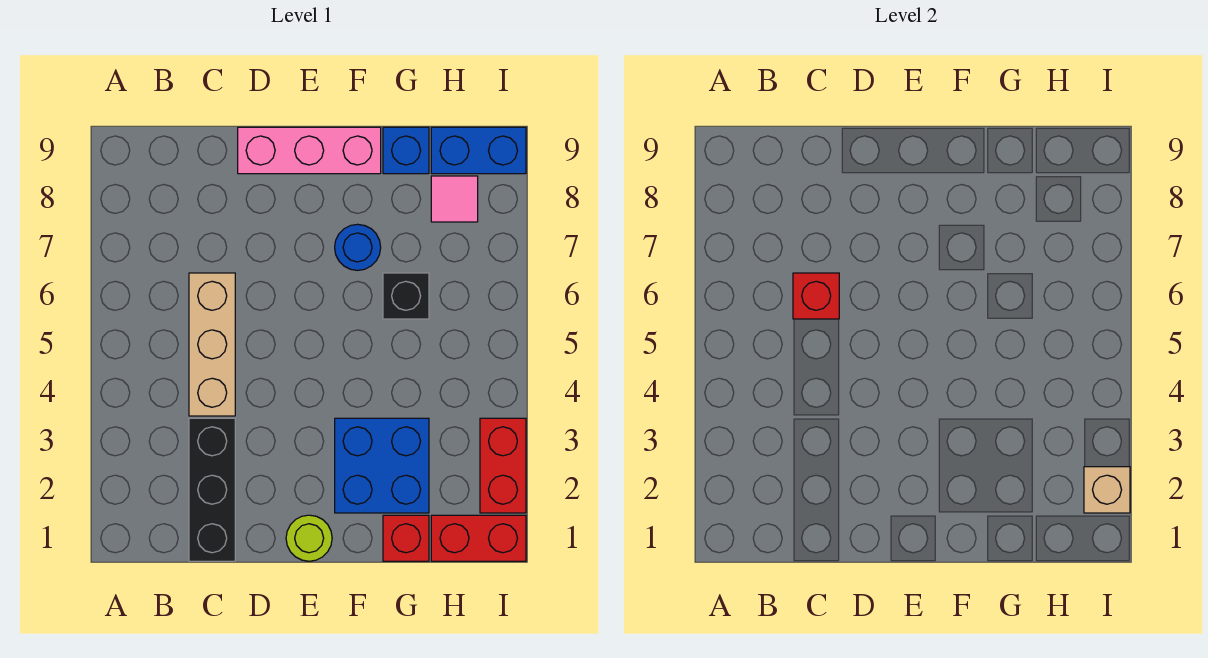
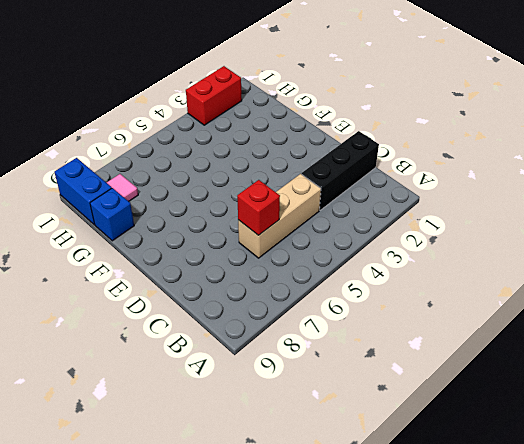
none -> pink brick D9:F9 level 1
none -> lime round brick E1 level 1
none -> blue brick F2:G3 level 1

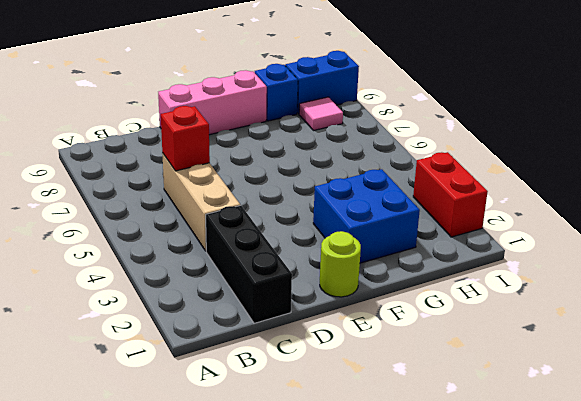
none -> blue round brick F7 level 1
none -> red brick G1 level 1
none -> black brick G6 level 1

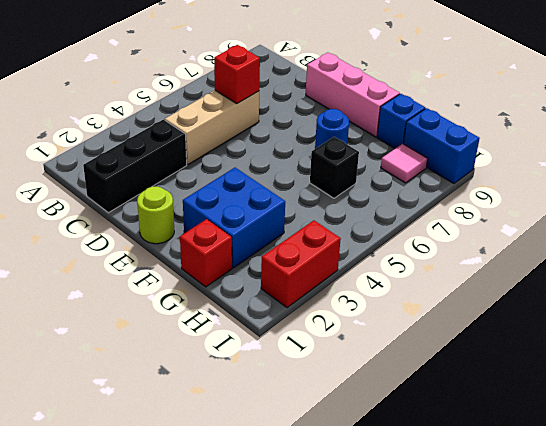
none -> red brick H1:I1 level 1
none -> tan brick I2 level 2

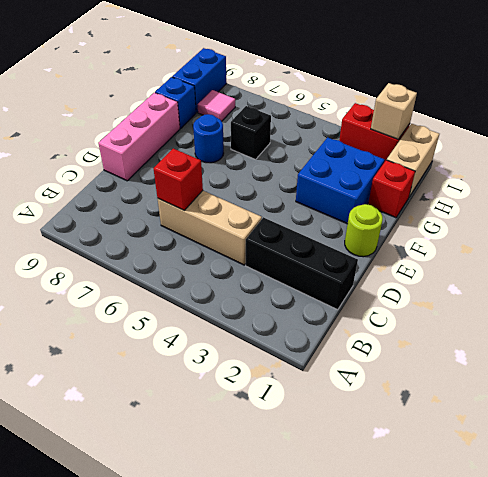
tan brick H1:I1 level 1 -> red brick H1:I1 level 1

